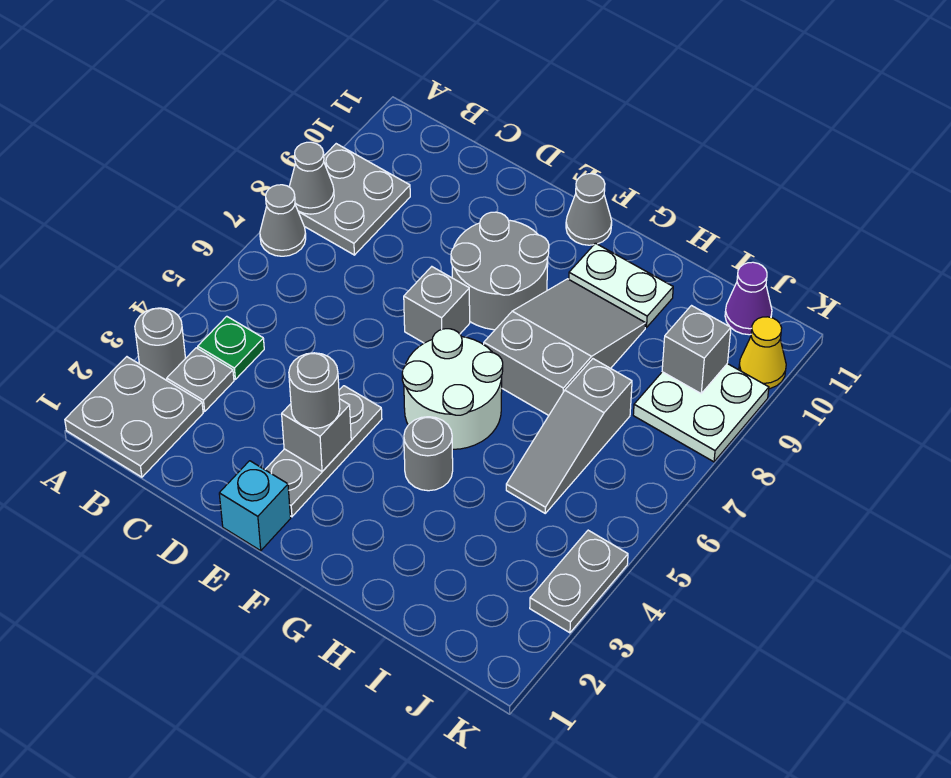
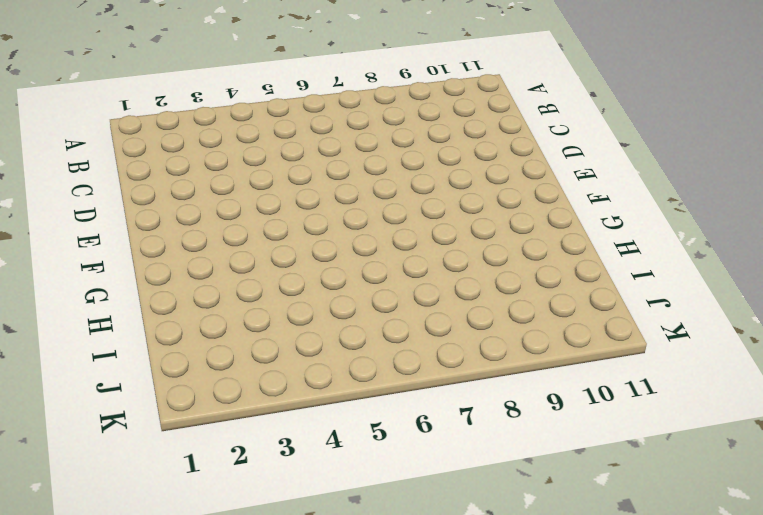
none -> grey plate A1:B2 level 1
none -> grey round brick A3 level 1
none -> grey cone A7 level 1

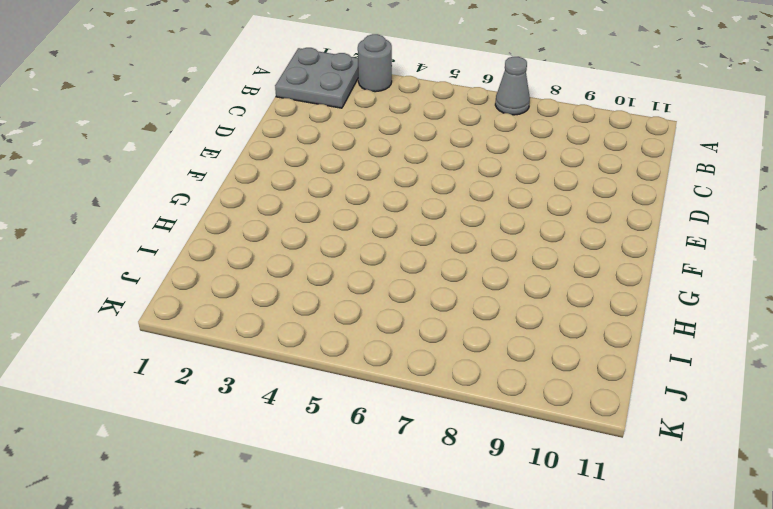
none -> grey plate A8:B9 level 1
none -> grey plate B3 level 1
none -> green plate B4 level 1

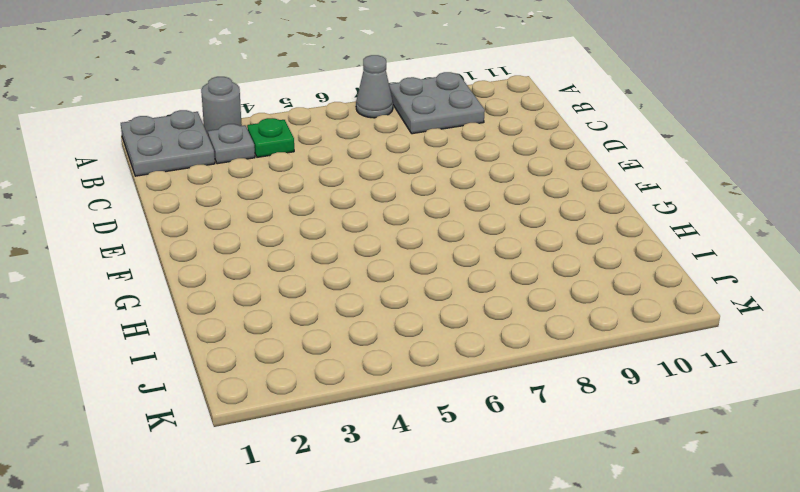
none -> cyan brick E1 level 1
none -> grey plate E2:E4 level 1
none -> grey brick E7 level 1

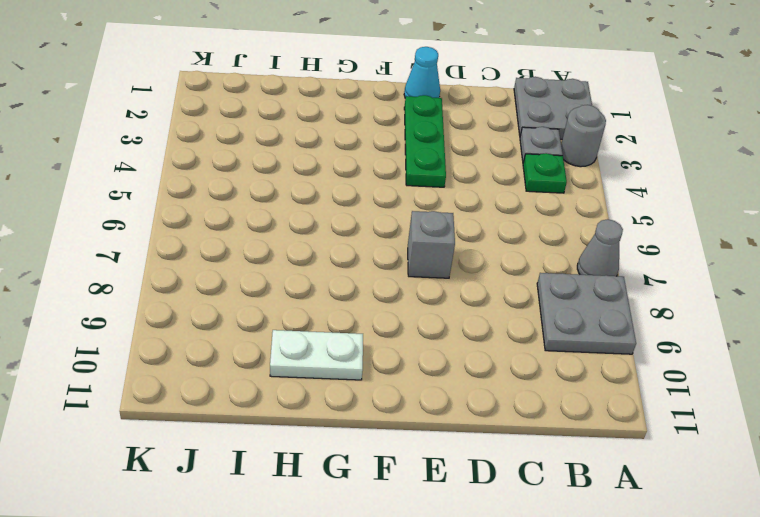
cyan cone E1 level 1 -> cyan brick E1 level 1
green plate E2:E4 level 1 -> grey plate E2:E4 level 1
none -> grey round brick E8:F9 level 1
none -> white round brick F5:G6 level 1
none -> grey cone F11 level 1

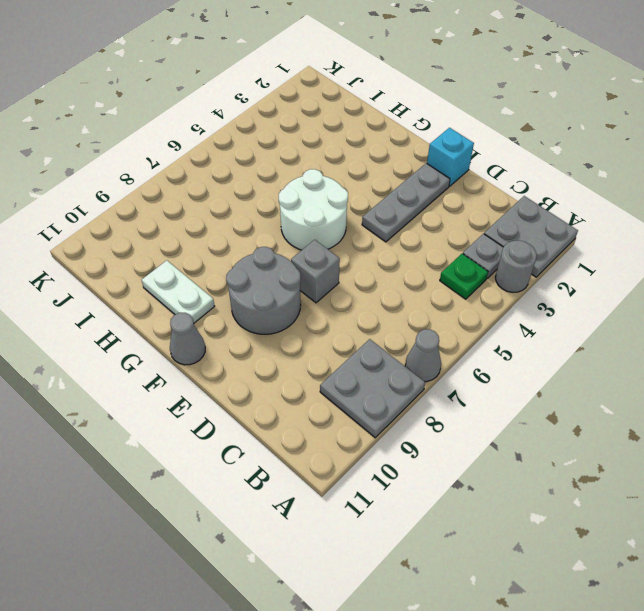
none -> grey round brick G4 level 1
none -> grey slope G7:H9 level 1 top 7
none -> grey slope I5:I7 level 1 top 7

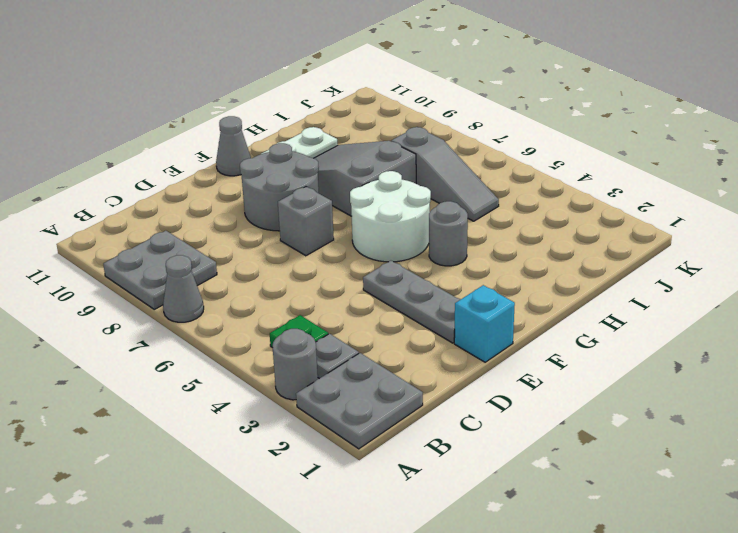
none -> white plate J8:K9 level 1
none -> purple cone J11 level 1
none -> grey plate K3:K4 level 1

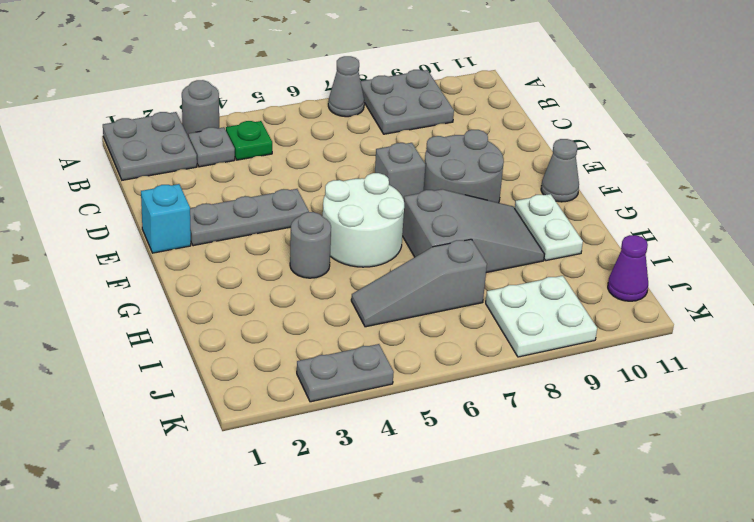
none -> yellow cone K10 level 1
none -> grey cone A8 level 2
none -> grey brick E3 level 2

